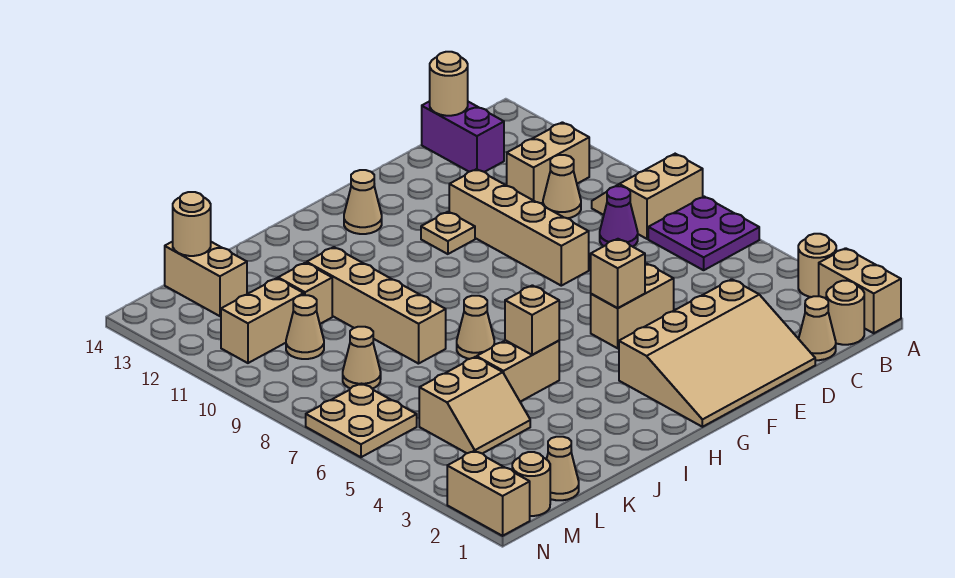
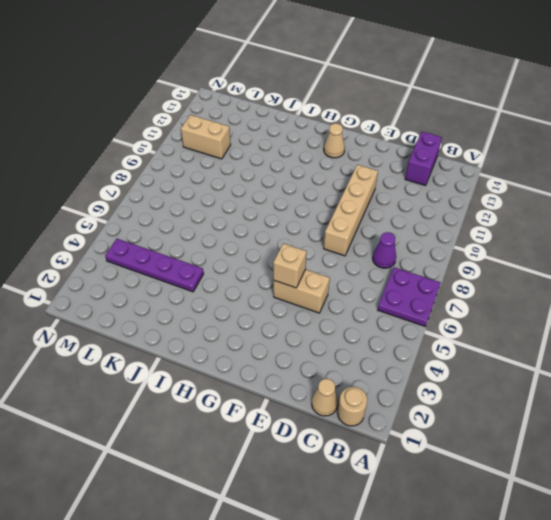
purple plate J4:M4 level 1 -> tan slope K4:L5 level 1 top 5
none -> tan brick A1:A2 level 1
none -> tan round brick A3 level 1
none -> tan slope A8:B9 level 1 top 8
none -> tan brick B11:C11 level 1

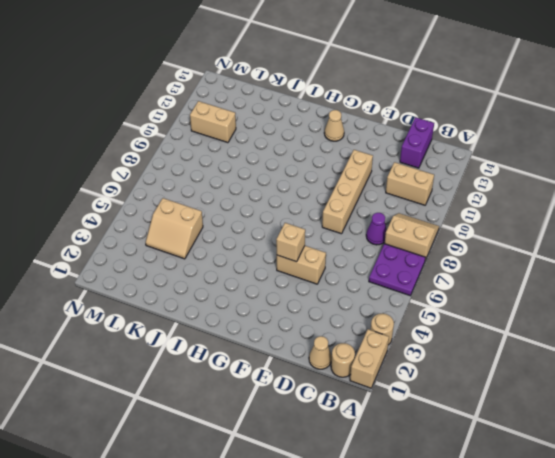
none -> tan cone C10 level 1
none -> tan slope D1:G3 level 1 top 3
none -> tan plate F11 level 1
none -> tan brick I5:J5 level 1

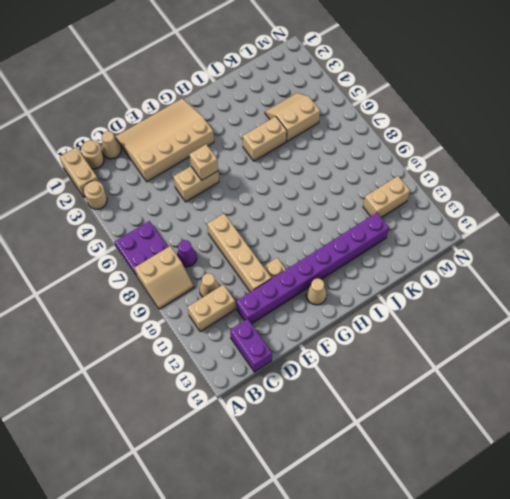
purple brick D12:K12 level 1 -> none
none -> tan cone I7 level 1
none -> tan brick J8:J11 level 1
none -> tan brick K11 level 1
none -> tan cone L1 level 1

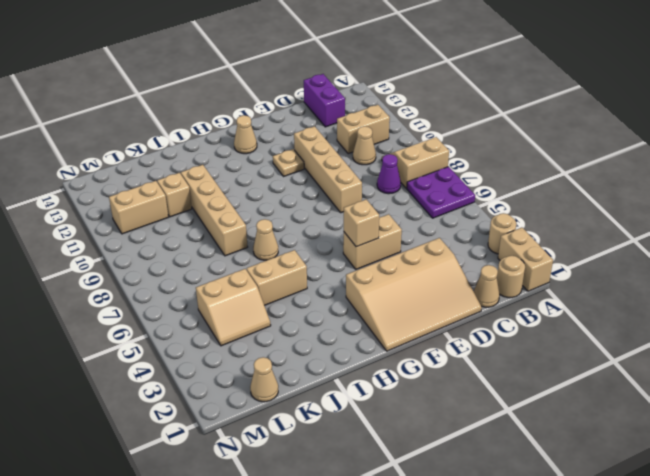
none -> tan cone L8 level 1
none -> tan cone L10 level 1
none -> tan brick L13:L14 level 1
none -> tan round brick M1 level 1

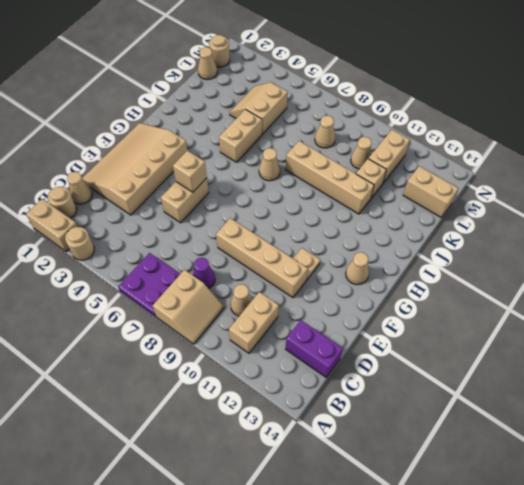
none -> tan plate M6:N7 level 1
none -> tan brick N1:N2 level 1
none -> tan round brick C14 level 2
none -> tan brick I5 level 2

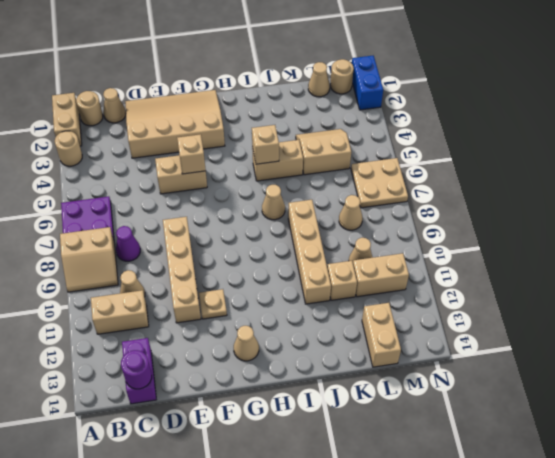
purple round brick C14 level 2 -> tan round brick C14 level 2
blue brick N1:N2 level 1 -> tan brick N1:N2 level 1
none -> tan round brick L14 level 2

